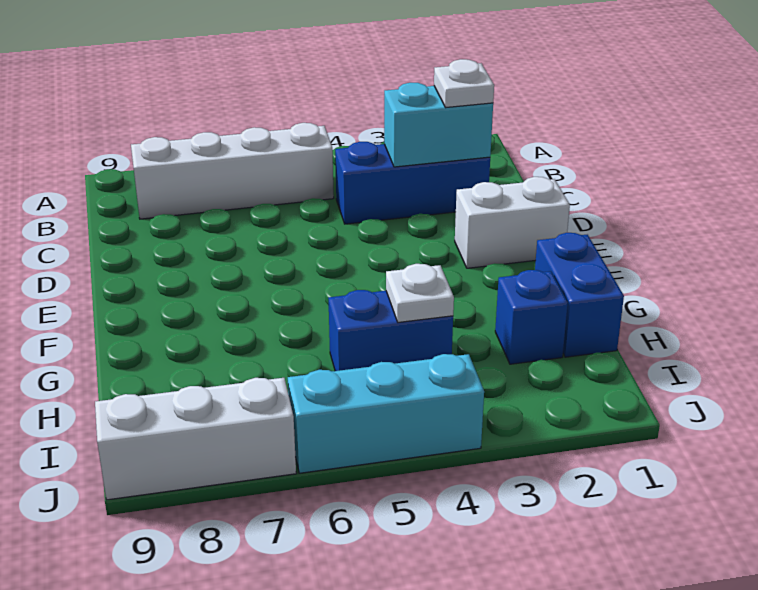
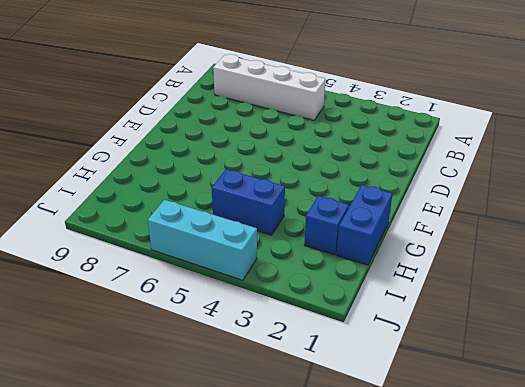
none -> blue brick C2:C4 level 1
none -> white brick E1:E2 level 1

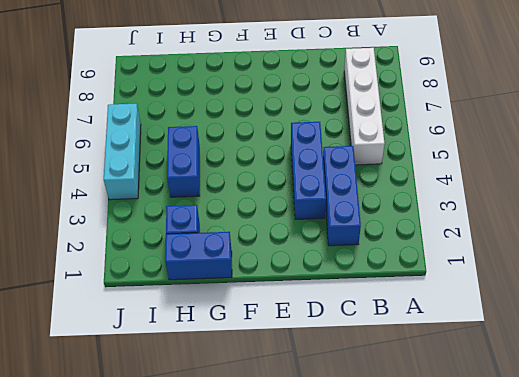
blue brick D3:D5 level 1 -> none
none -> white brick E1:E2 level 1
none -> white brick J7:J9 level 1

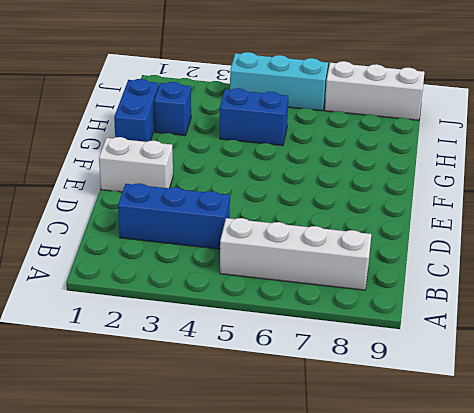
none -> cyan brick C2:C3 level 2
none -> white plate H4 level 2

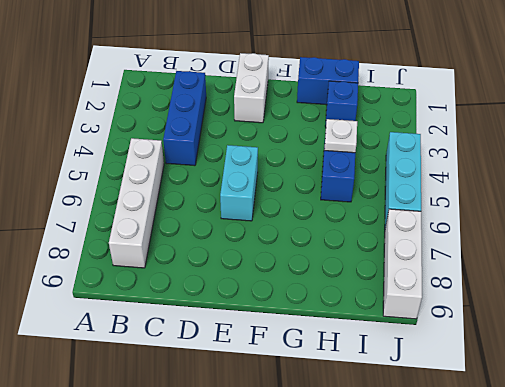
cyan brick E5:E6 level 1 -> cyan brick C2:C3 level 2
none -> white plate C2 level 3

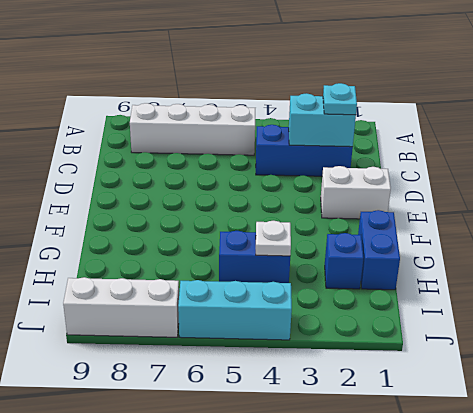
cyan plate C2 level 3 -> white plate C2 level 3

